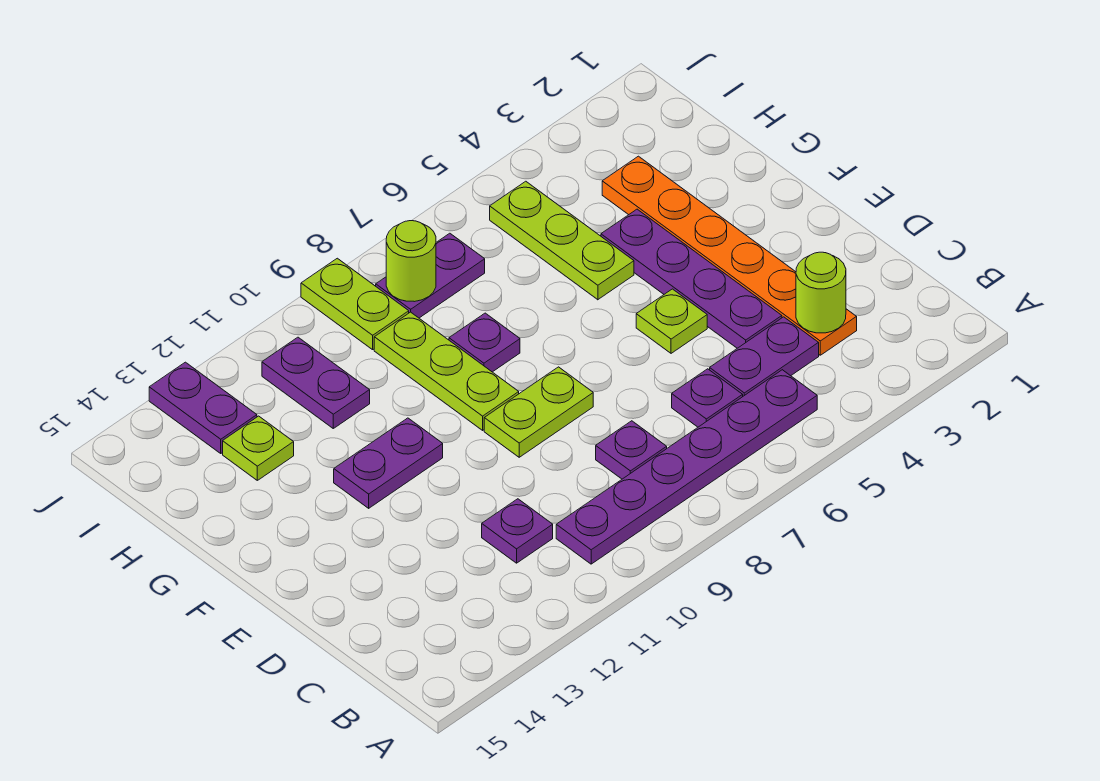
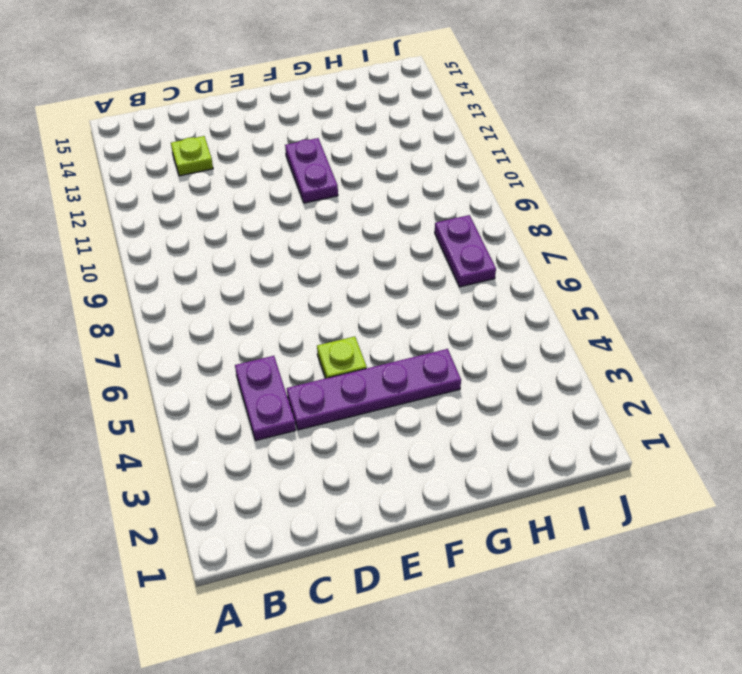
lime plate C13 level 1 -> lime plate H13 level 1
none -> purple plate B5:B10 level 1
none -> orange plate C3:H3 level 1
none -> purple plate C6 level 1

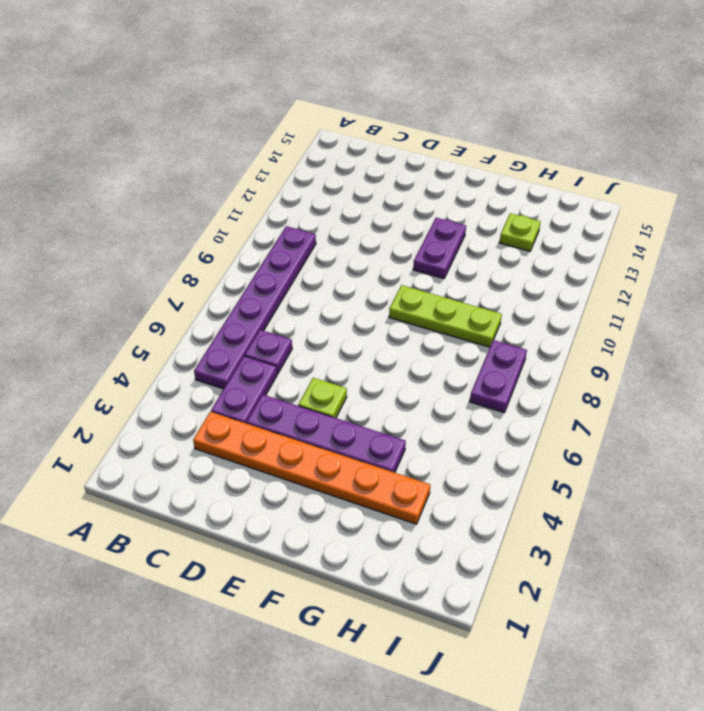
none -> purple plate C8 level 1
none -> purple plate C11 level 1
none -> lime plate E8:E9 level 1

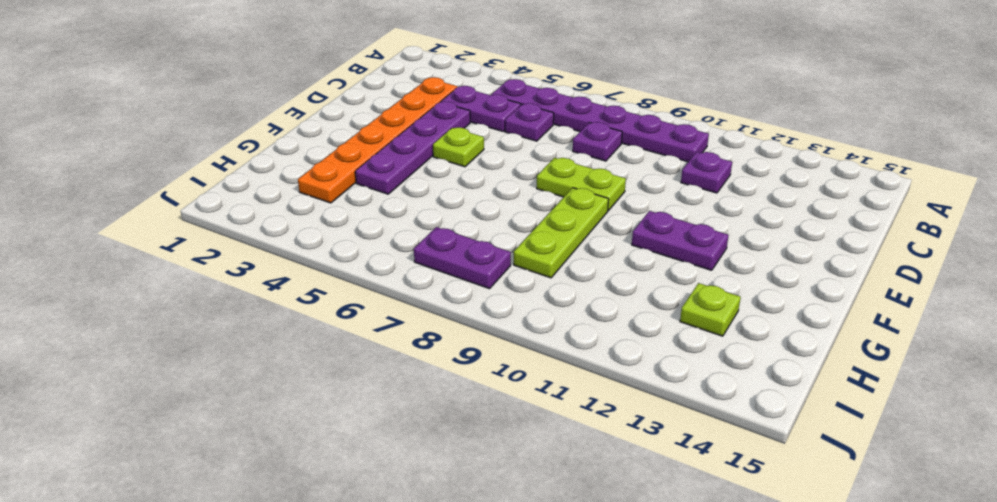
none -> lime plate G5:I5 level 1
none -> purple plate G8 level 1
none -> purple plate H11:I11 level 1

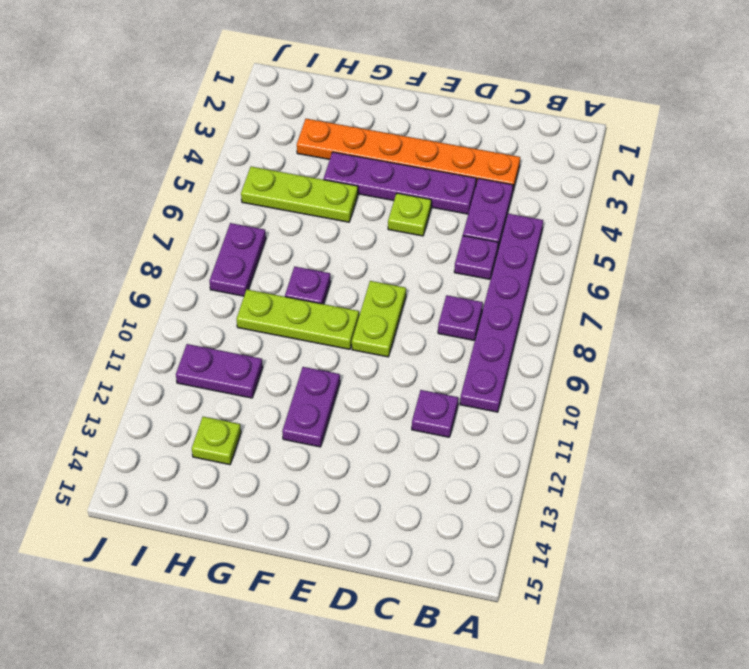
none -> lime plate I9:J9 level 1
none -> purple plate I13:J13 level 1
none -> lime round brick C3 level 2

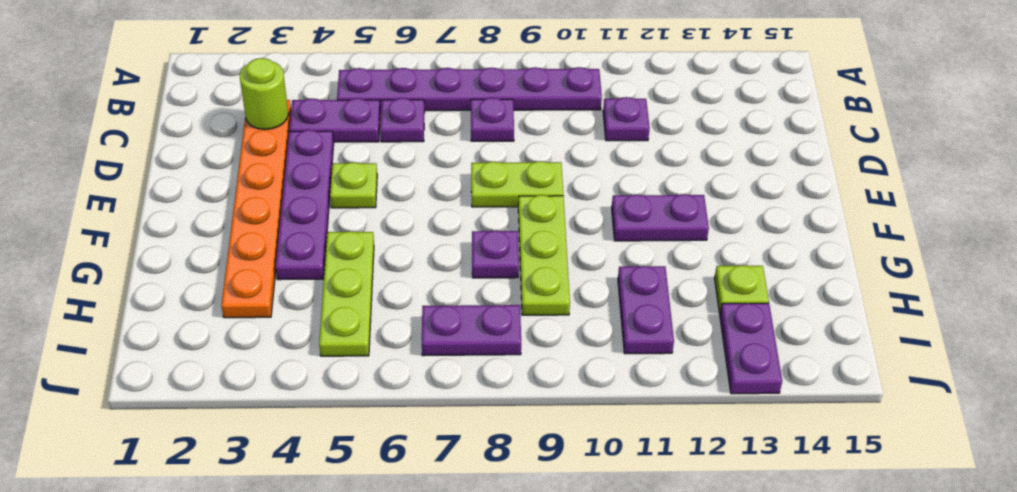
none -> lime plate I9:J9 level 1
none -> lime round brick I8 level 2

